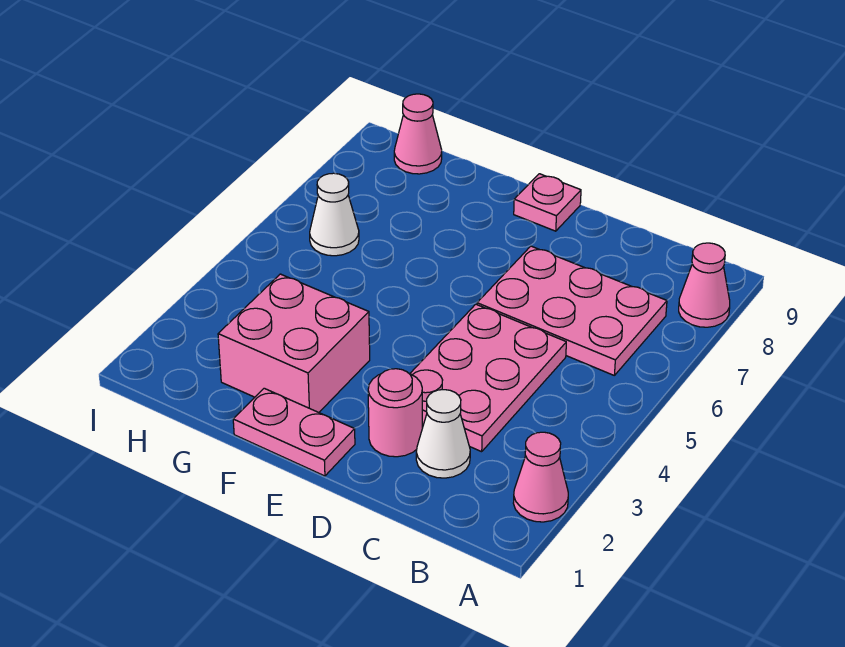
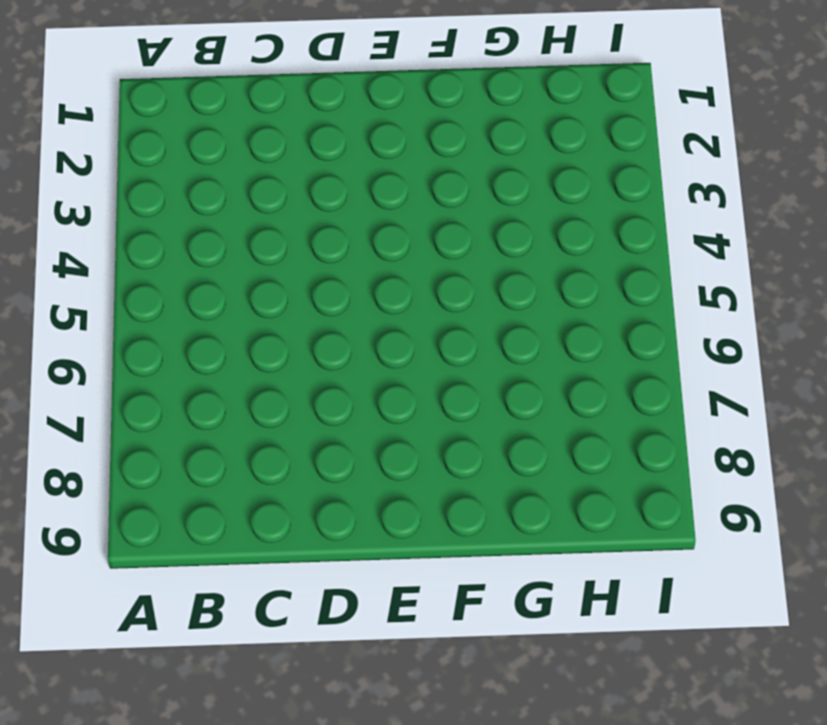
none -> pink cone A2 level 1
none -> pink cone A8 level 1

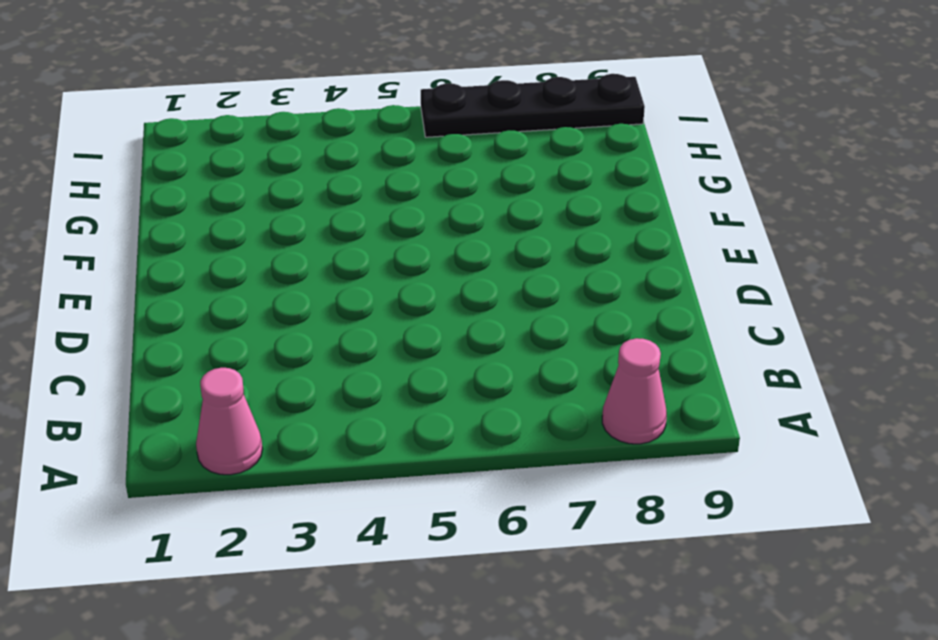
black plate I6:I9 level 1 -> none
none -> pink plate B6:D7 level 1
none -> white cone C2 level 1

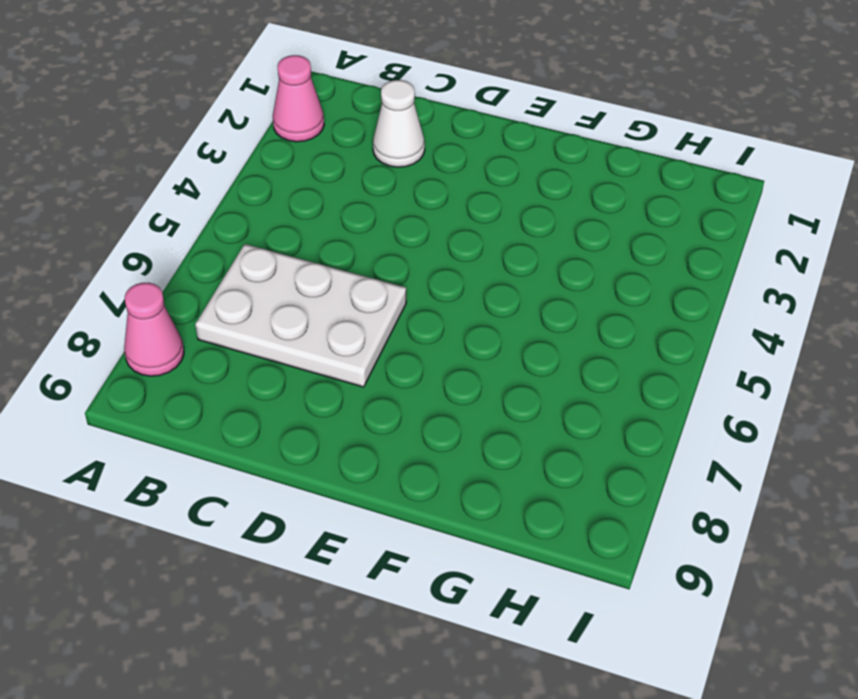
white plate B6:D7 level 1 -> pink plate B6:D7 level 1
none -> pink plate C3:D5 level 1
none -> pink round brick D2 level 1

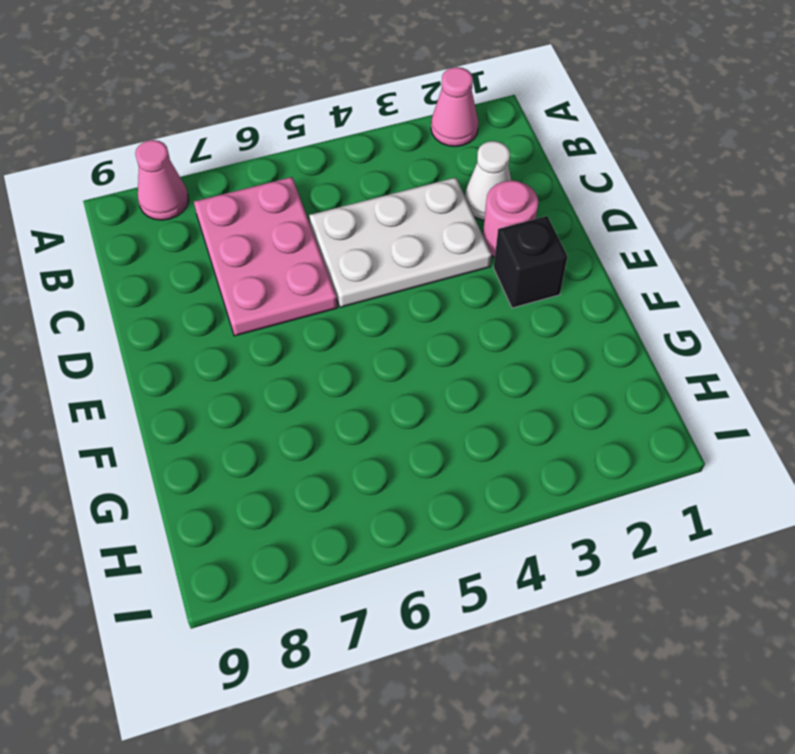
white plate C3:D5 level 1 -> pink plate C3:D5 level 1
black brick E2 level 1 -> none
none -> pink plate E1:F1 level 1
none -> pink plate E9 level 1

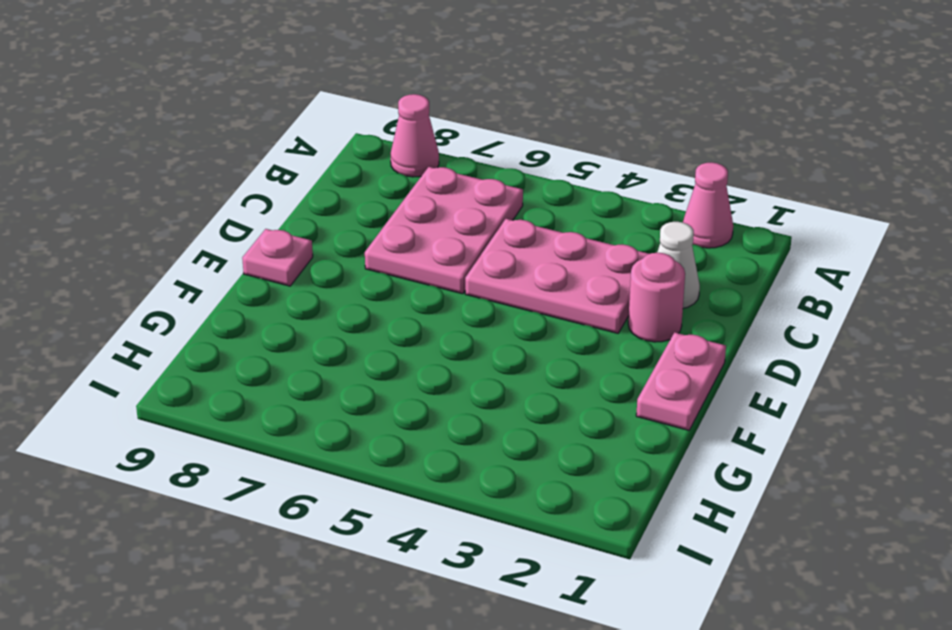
none -> pink brick F2:G3 level 1
none -> white cone H6 level 1

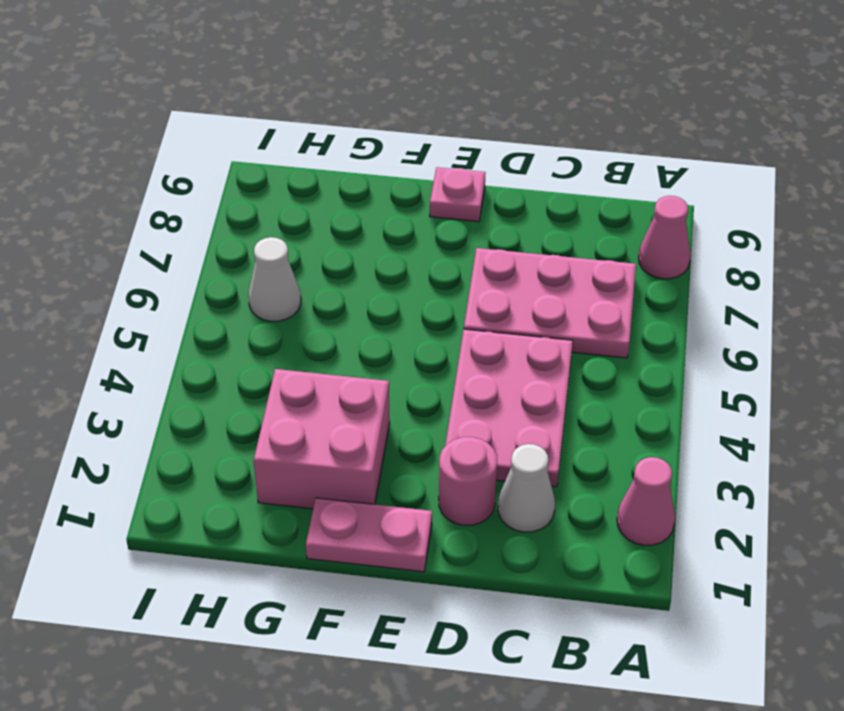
none -> pink cone H9 level 1

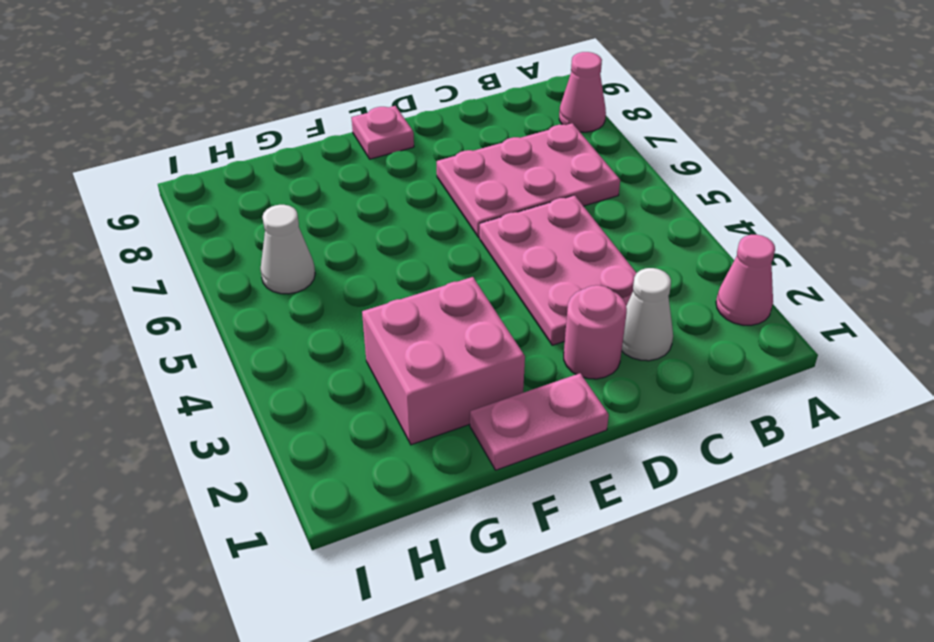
none -> pink cone H9 level 1

